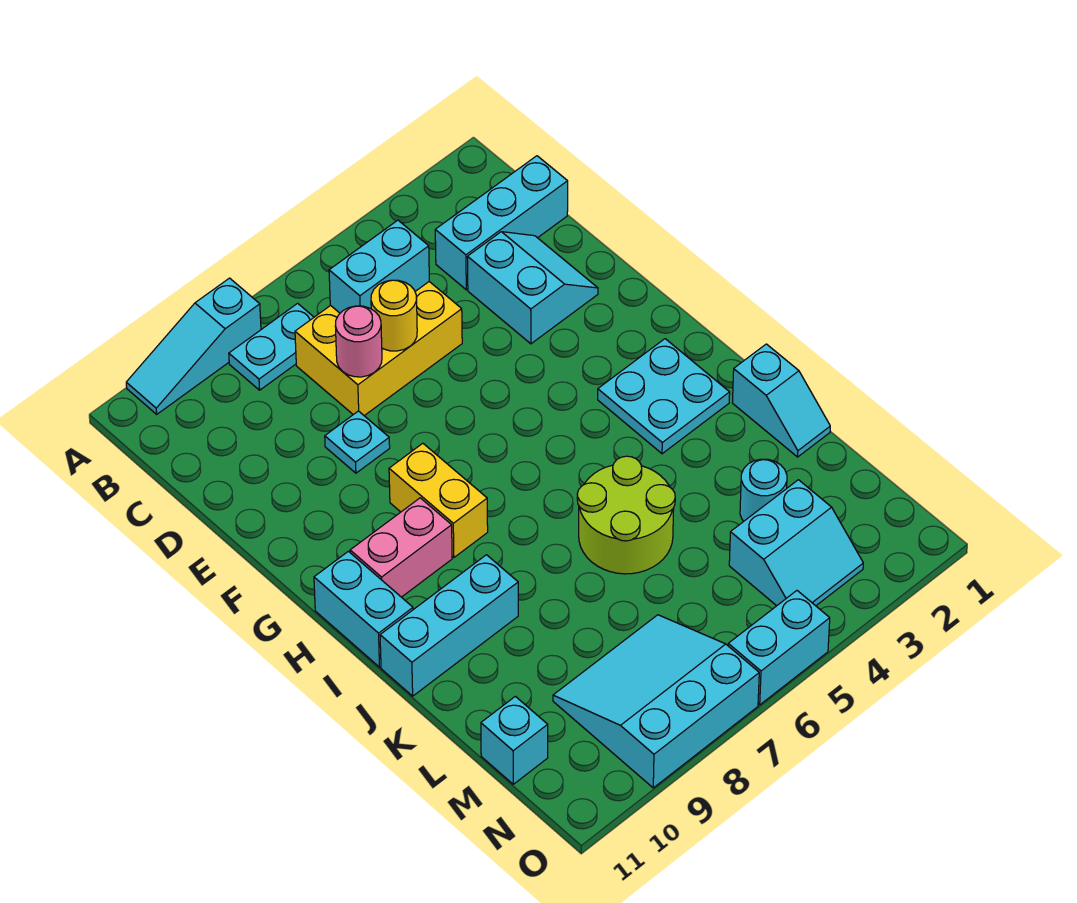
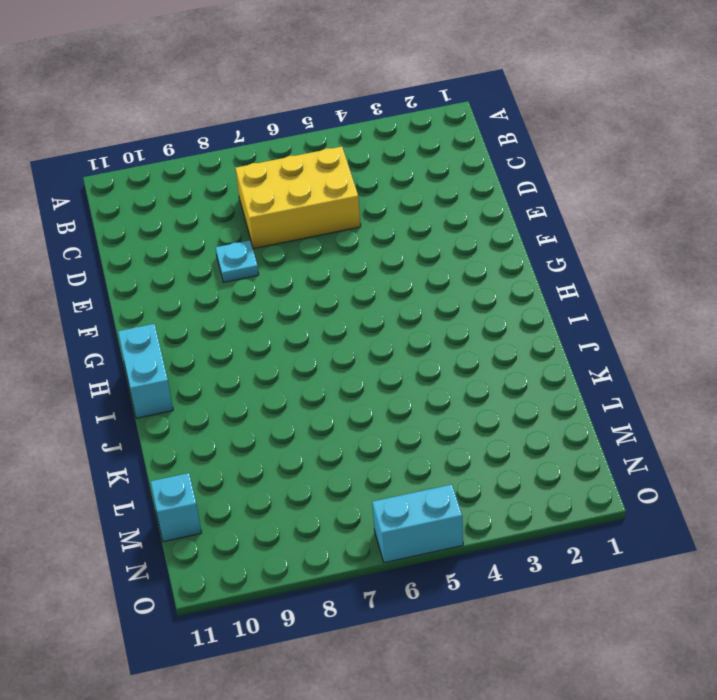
none -> cyan slope A8:A10 level 1 top 8
none -> cyan plate B7:B8 level 1
none -> cyan brick C1:C3 level 1

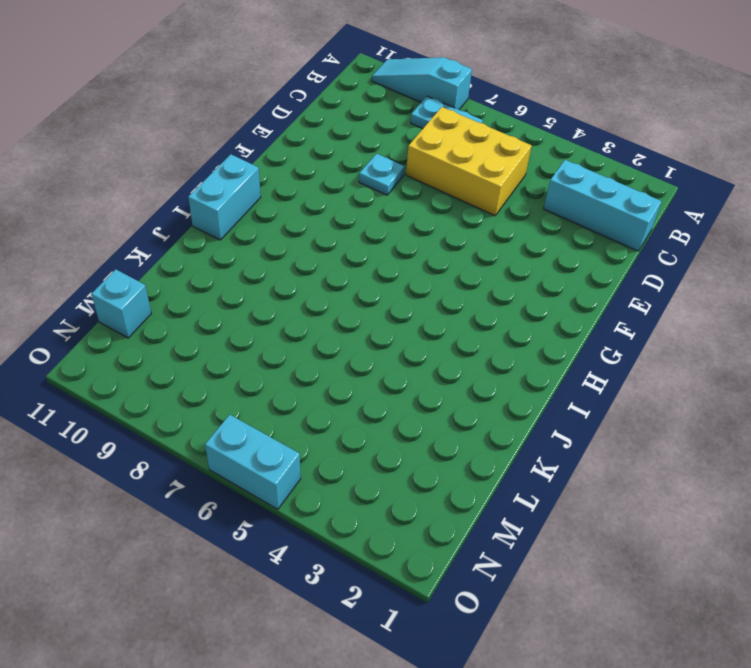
none -> cyan slope D2:E3 level 1 top 3
none -> yellow brick G8:H8 level 1
none -> cyan plate H2:I3 level 1

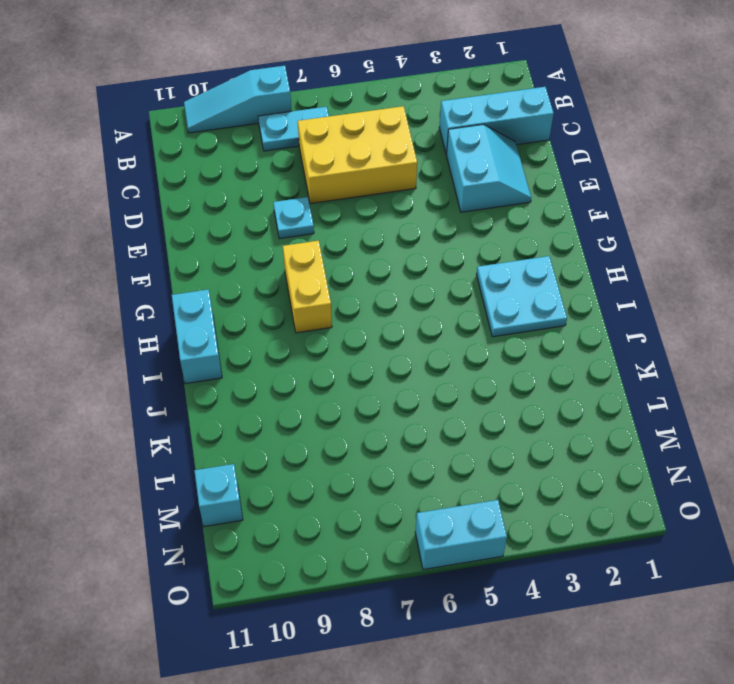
none -> pink brick H9:H10 level 1
none -> cyan slope J1:K1 level 1 top J
none -> lime round brick J5:K6 level 1

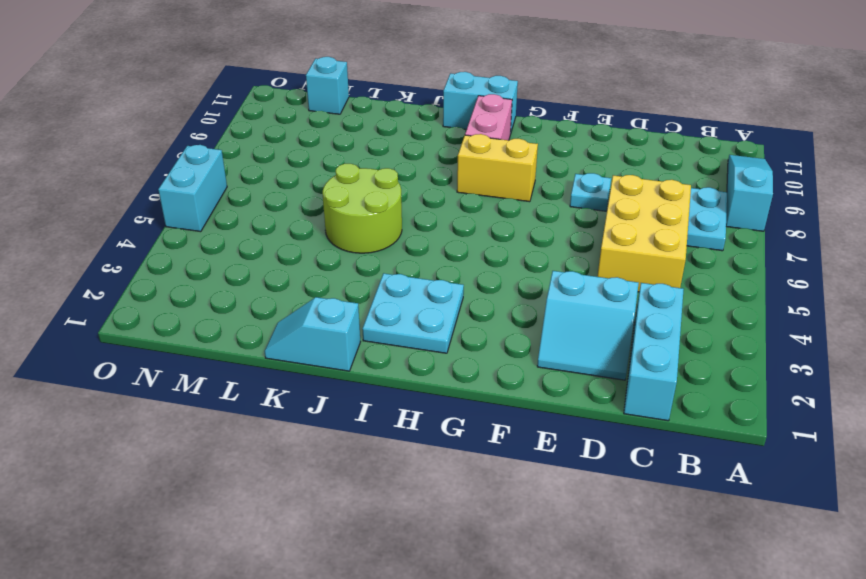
none -> cyan brick J9:J11 level 1
none -> cyan round brick L3 level 1
none -> cyan slope M3:N4 level 1 top M

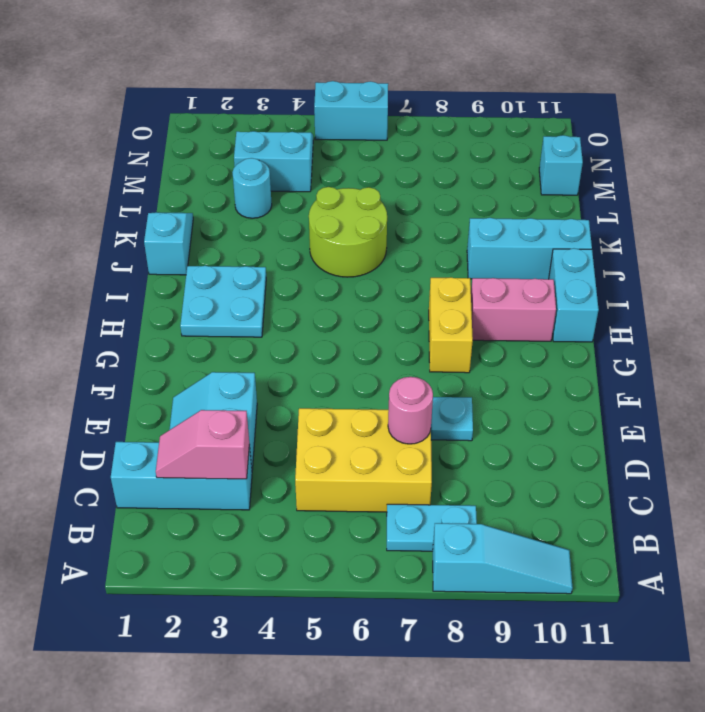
pink slope C2:C3 level 2 top 3 -> none
none -> cyan slope M7:O9 level 1 top O
none -> cyan brick C5:C6 level 2
none -> yellow round brick D6 level 2

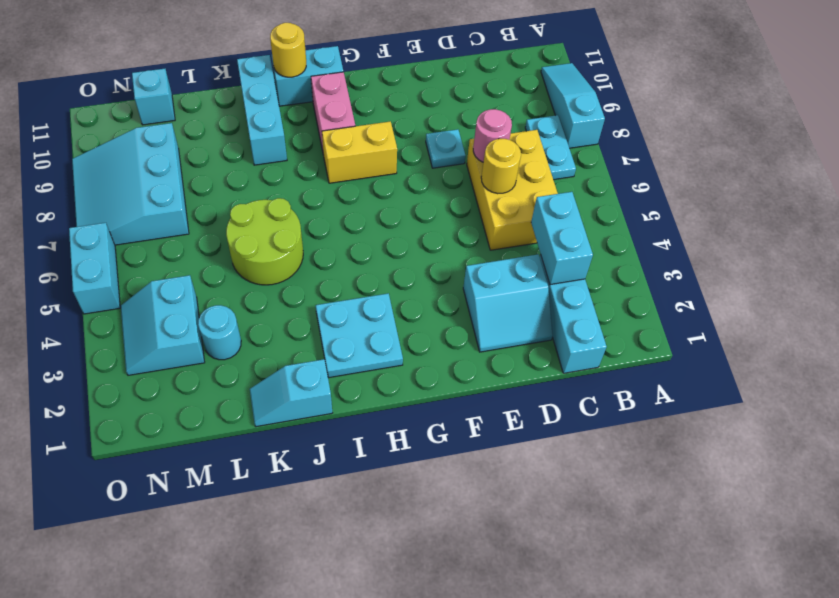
cyan brick C3:C4 level 2 -> cyan brick C5:C6 level 2
yellow round brick I11 level 2 -> none
cyan slope M7:O9 level 1 top M -> cyan slope M7:O9 level 1 top O

